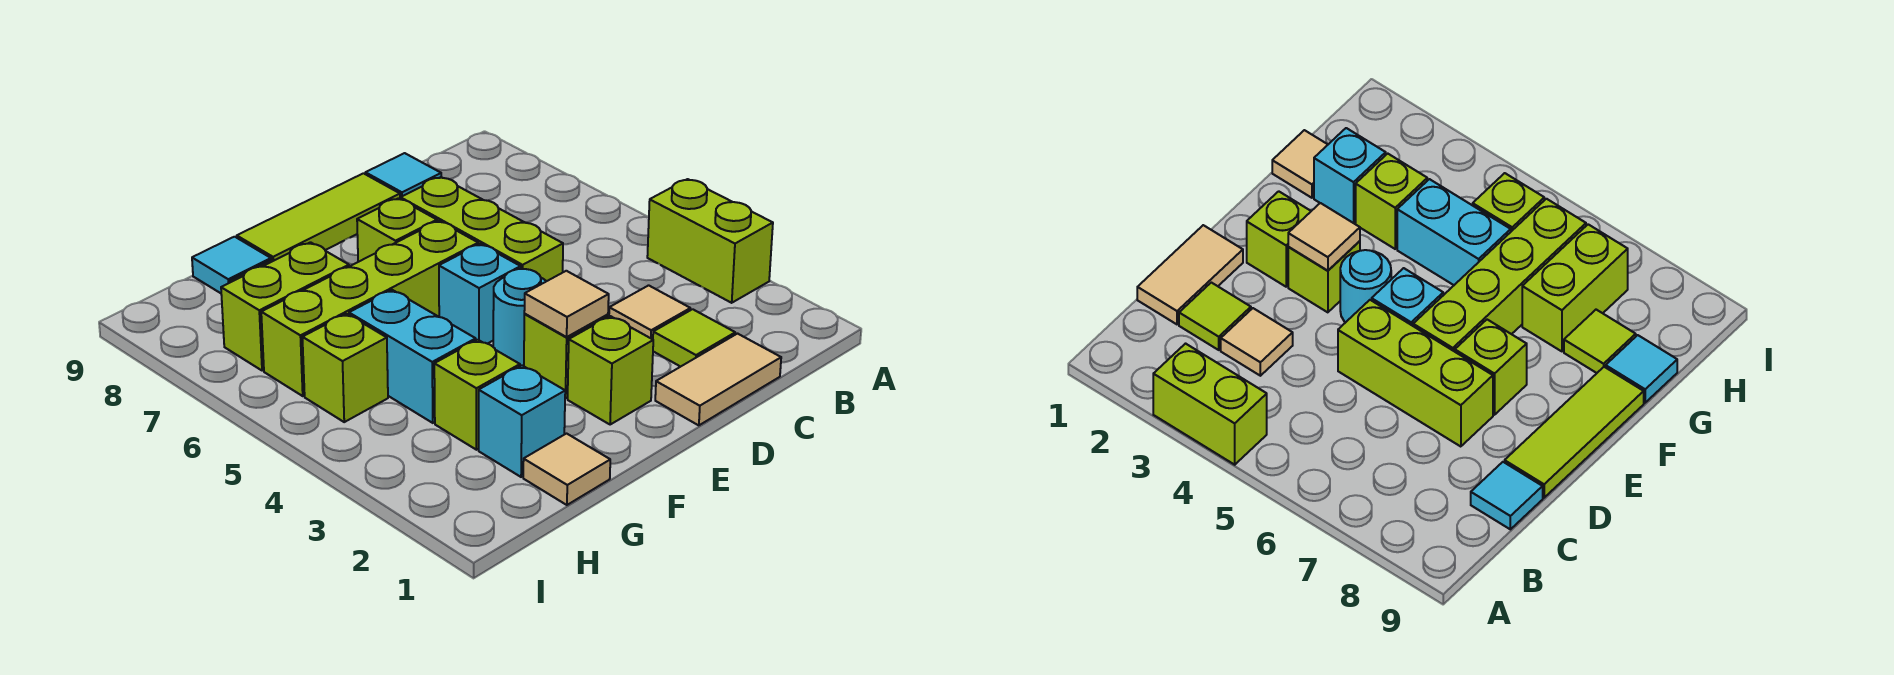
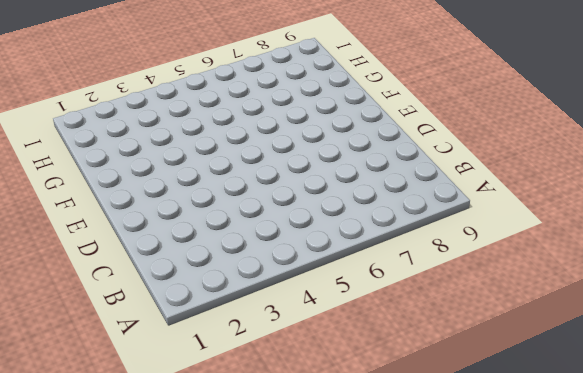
none -> lime brick A3:A4 level 1
none -> tan tile C1:D1 level 1
none -> lime tile C2 level 1

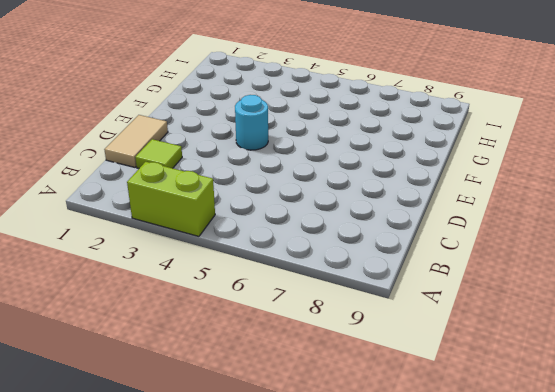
none -> tan tile C3 level 1
none -> cyan tile C9 level 1
none -> lime brick D5:D7 level 1

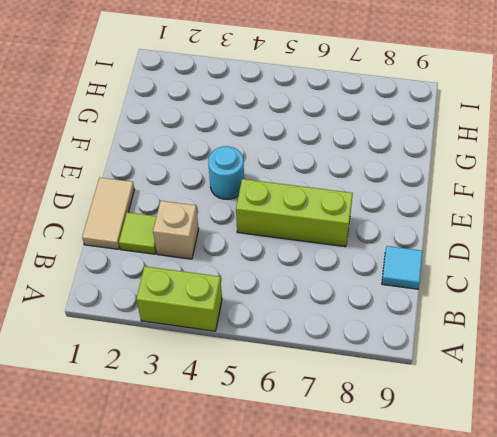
tan brick C3 level 1 -> tan tile C3 level 1
none -> lime tile D9:F9 level 1
none -> lime brick E2 level 1
none -> lime brick E3 level 1

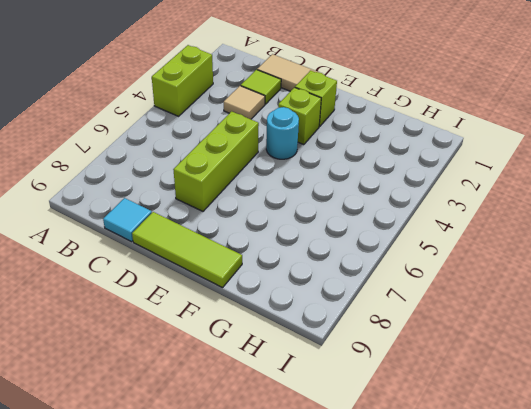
none -> cyan brick E5 level 1
none -> lime brick E6:H6 level 1
none -> lime brick E7 level 1

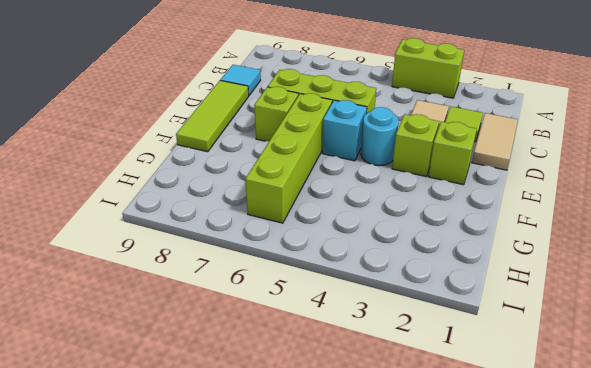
none -> tan tile G1 level 1
none -> cyan brick G2 level 1
none -> lime brick G3 level 1

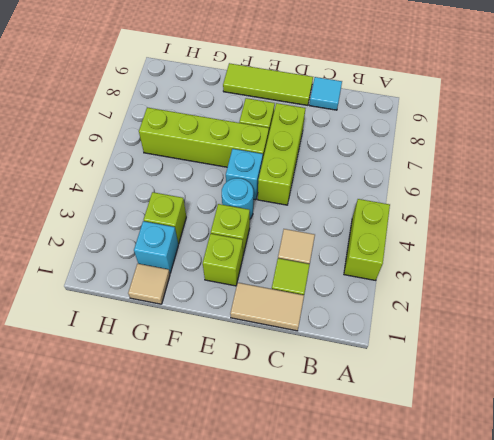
none -> cyan brick G4:G5 level 1
none -> lime brick G7:H7 level 1
none -> lime tile G8 level 1

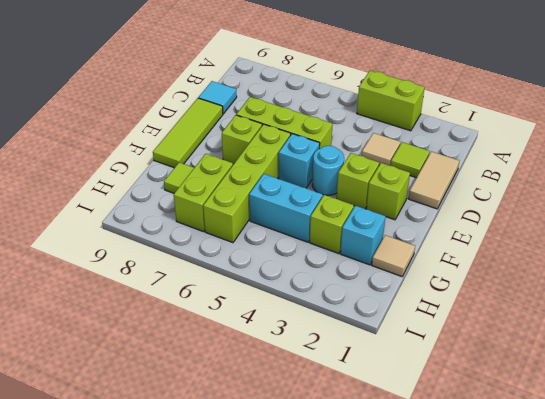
none -> cyan tile G9 level 1
none -> lime brick H5 level 1
none -> tan tile E3 level 2

